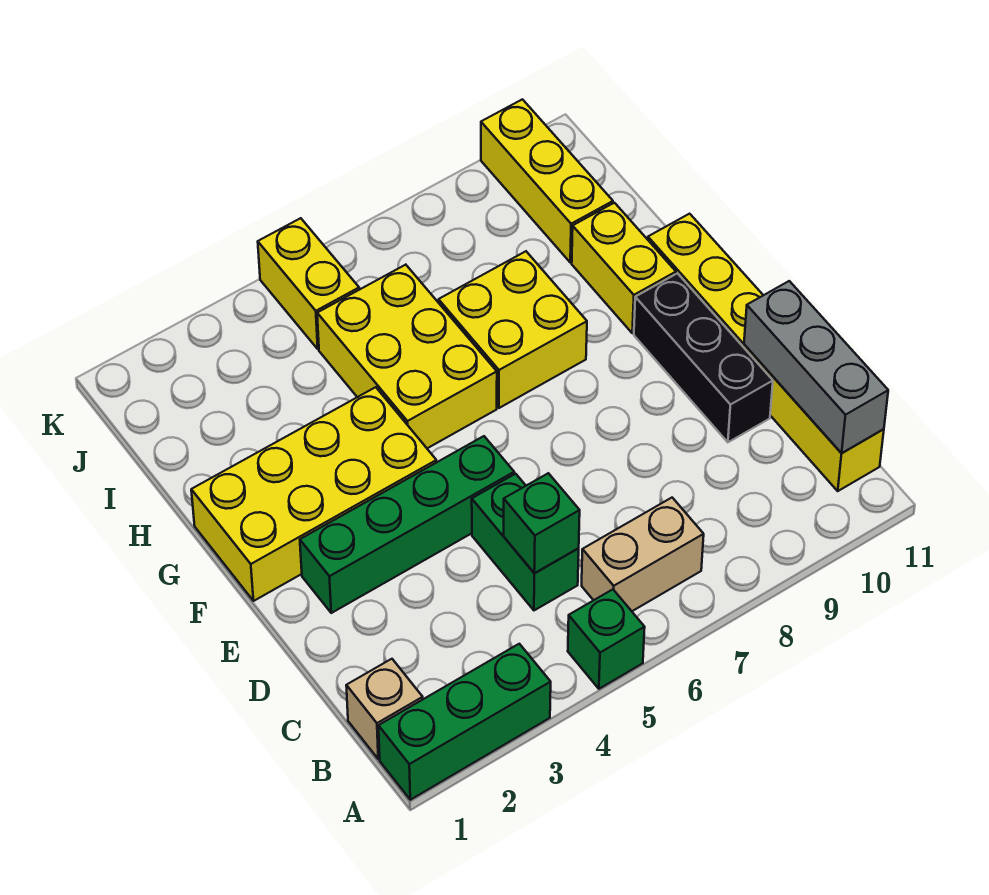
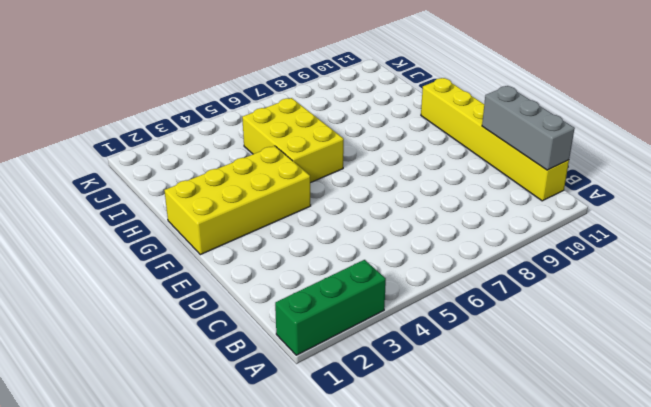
none -> green brick A5 level 1
none -> tan brick B1 level 1
none -> tan brick B6:B7 level 1

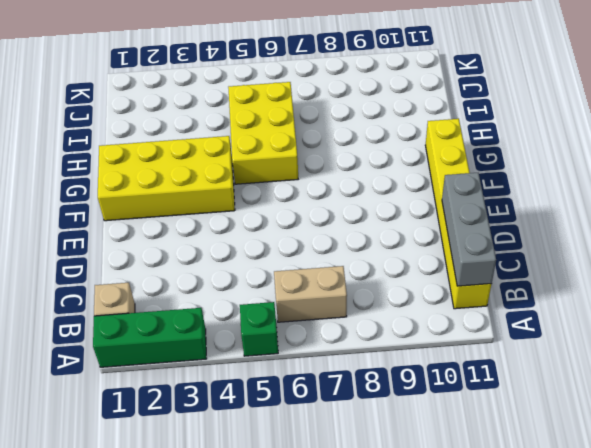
none -> green brick C5:D5 level 1
none -> black brick D10:F10 level 1
none -> green brick E2:E5 level 1

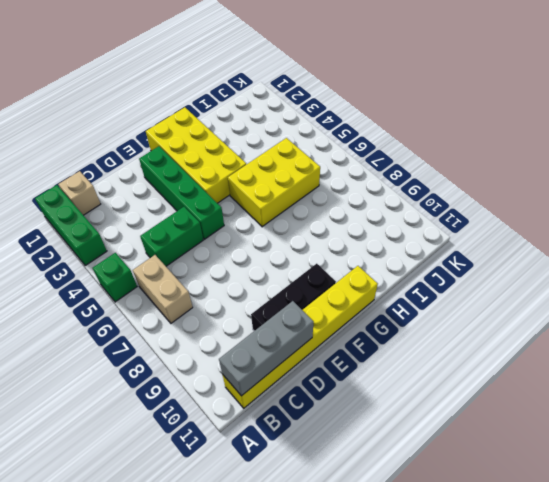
none -> yellow brick G7:H8 level 1
none -> yellow brick G10:H10 level 1
none -> yellow brick I10:K10 level 1

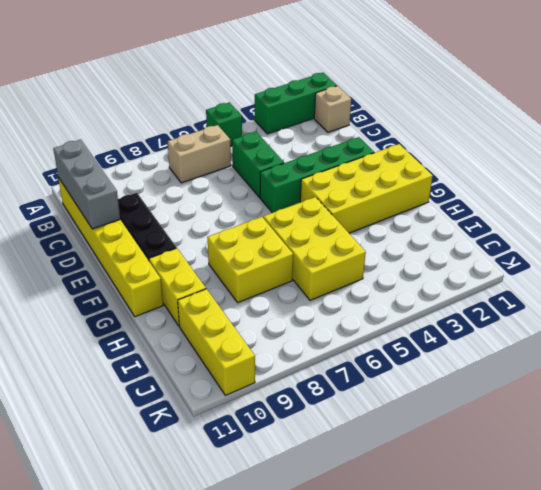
none -> yellow brick J5:K5 level 1
none -> green brick C5 level 2

